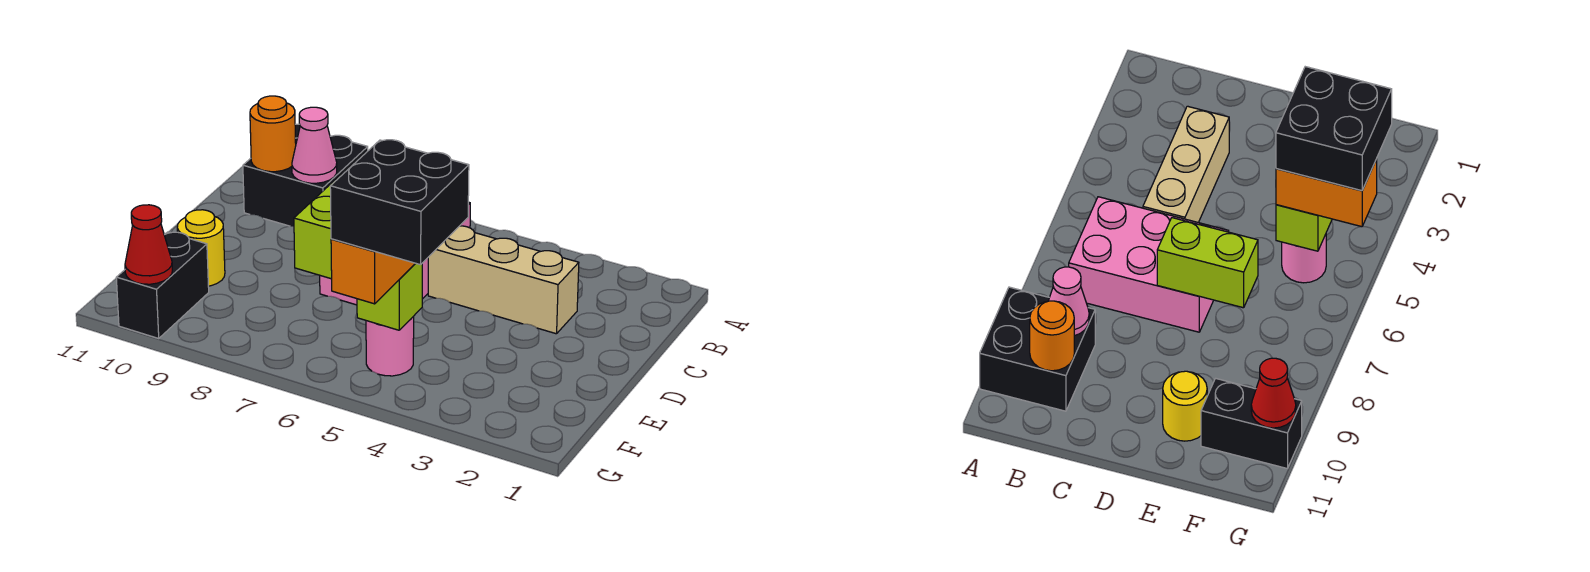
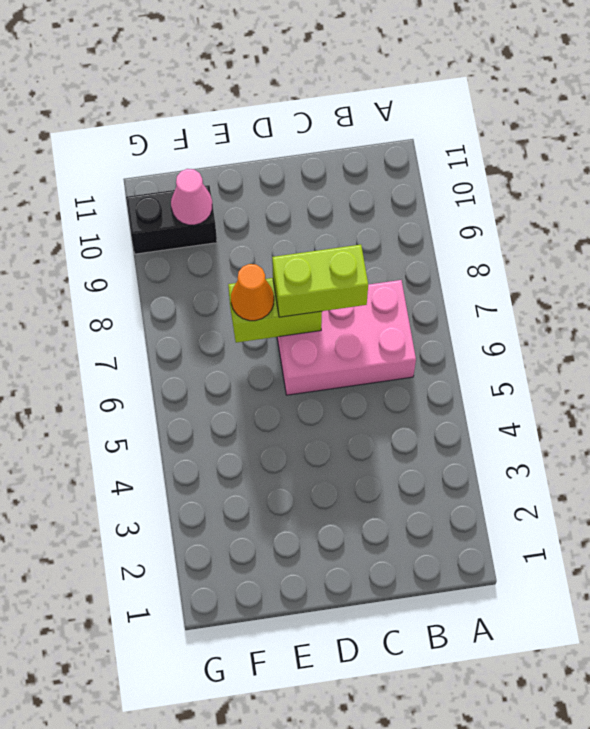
lime brick C7:D7 level 3 -> none
orange cone E7 level 3 -> none
pink cone F10 level 2 -> pink cone B9 level 2
none -> black brick A9:B10 level 1
none -> tan brick C3:C5 level 1
none -> yellow round brick E10 level 1

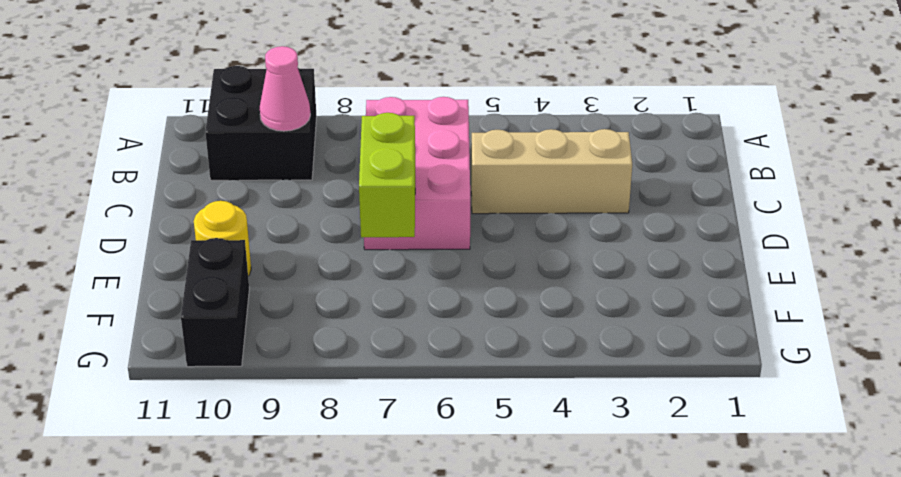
none -> pink round brick F5 level 1
none -> orange round brick B10 level 2
none -> lime brick F5 level 2

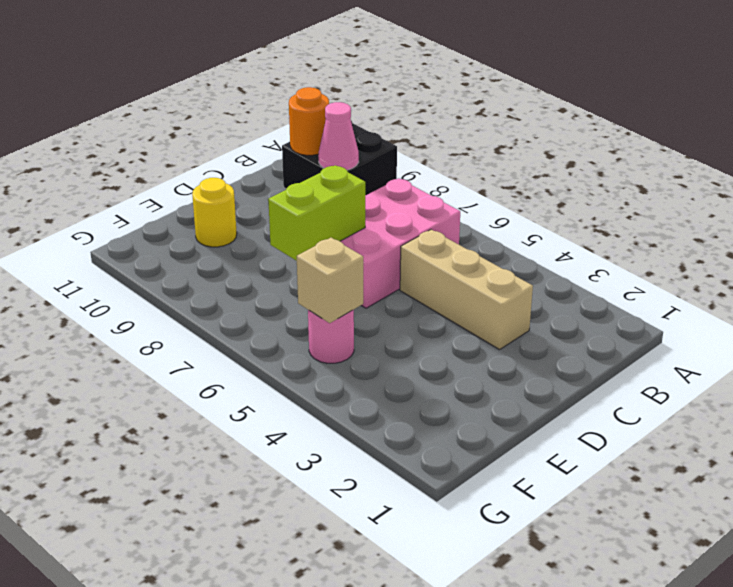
tan brick F5 level 2 -> lime brick F5 level 2
none -> black brick F10:G10 level 1
none -> red cone G10 level 2
none -> orange brick F5:G5 level 3

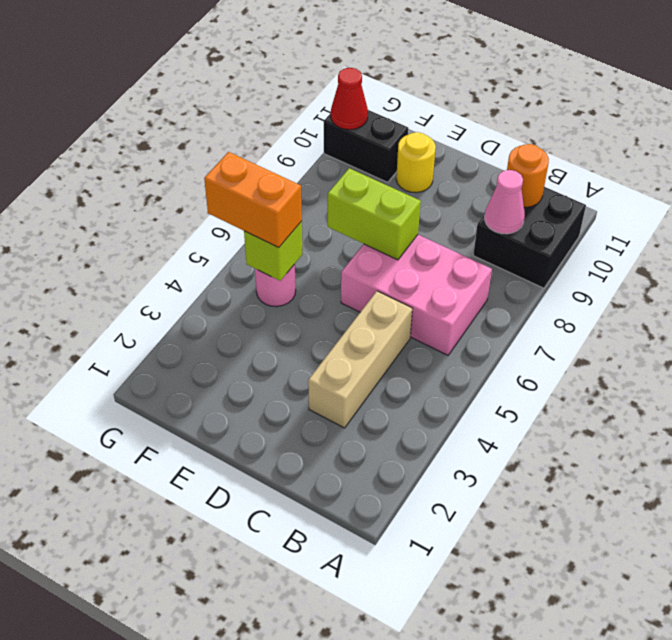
none -> black brick F4:G5 level 4

